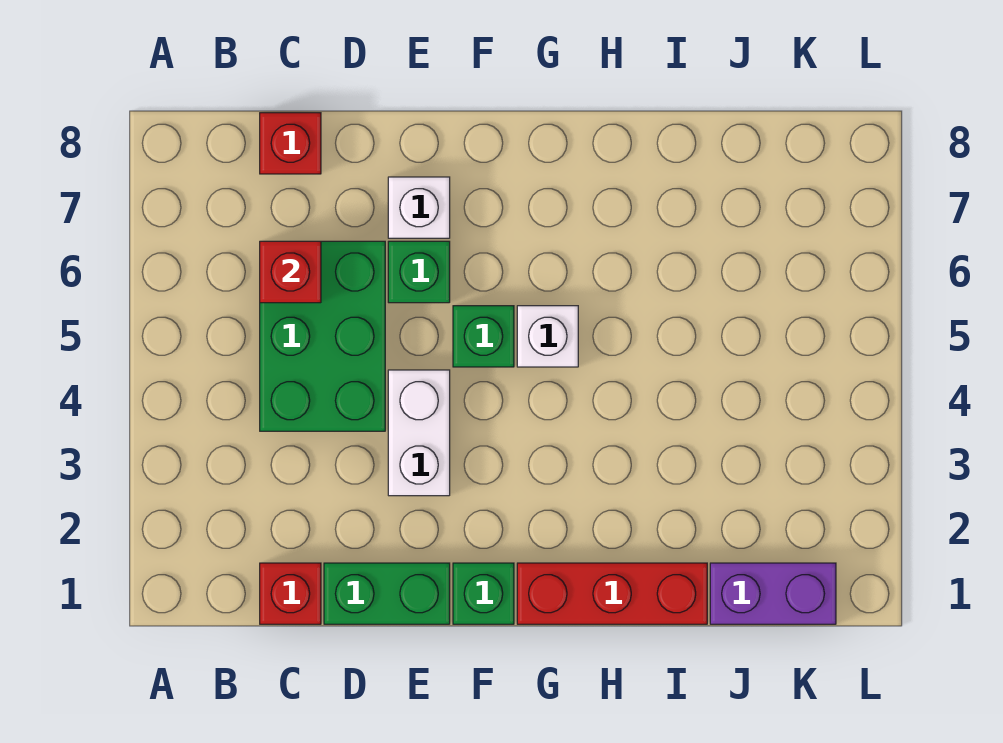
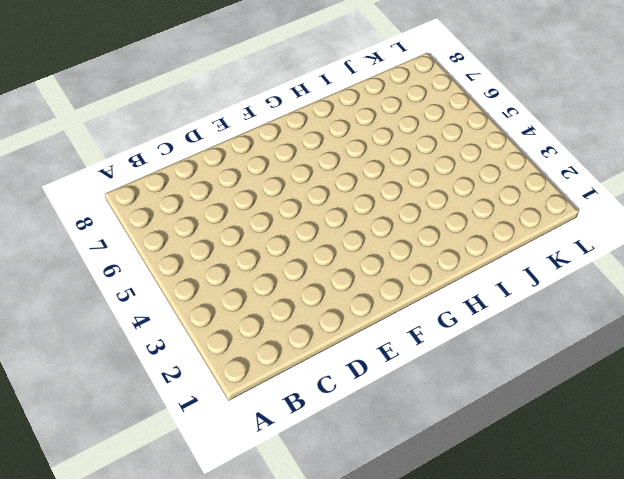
none -> red brick C1 level 1
none -> green brick C4:D6 level 1
none -> red brick C8 level 1

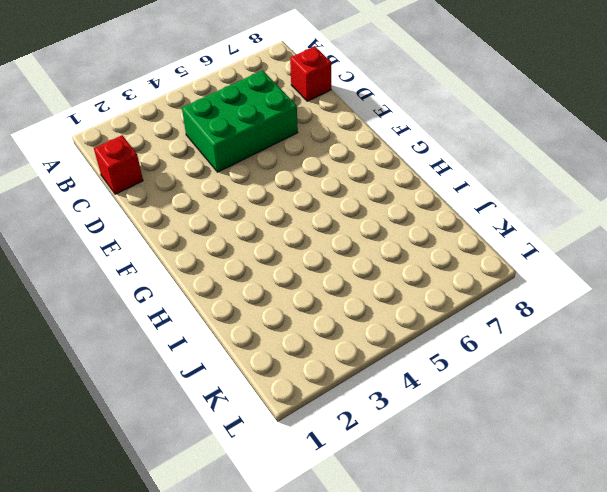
none -> green brick D1:E1 level 1
none -> white brick E3:E4 level 1
none -> green brick E6 level 1

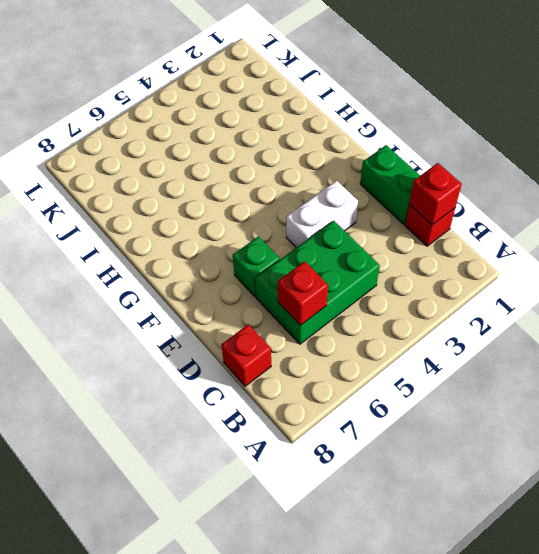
red brick C1 level 2 -> none
none -> white brick E7 level 1
none -> green brick F1 level 1
none -> green brick F5 level 1

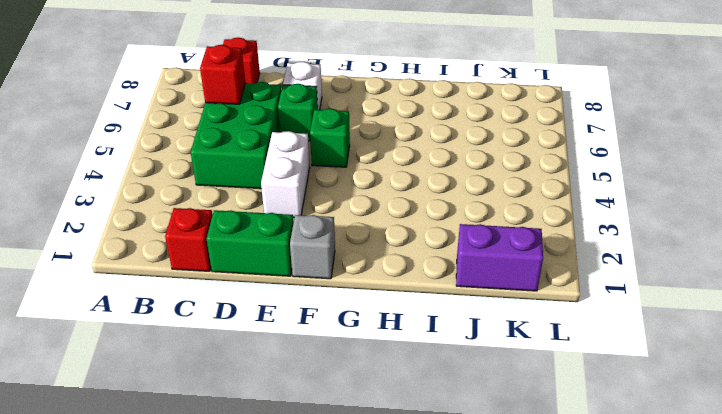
grey brick F1 level 1 -> green brick F1 level 1
none -> red brick G1:I1 level 1
none -> white brick G5 level 1

